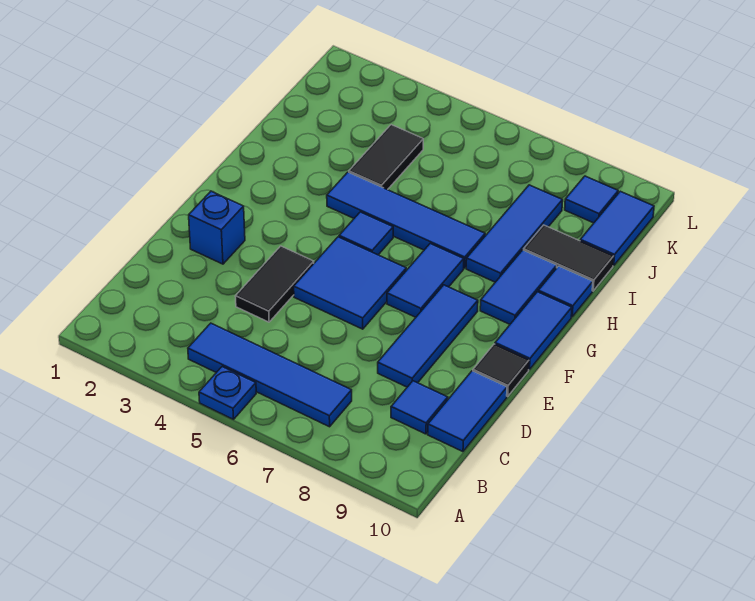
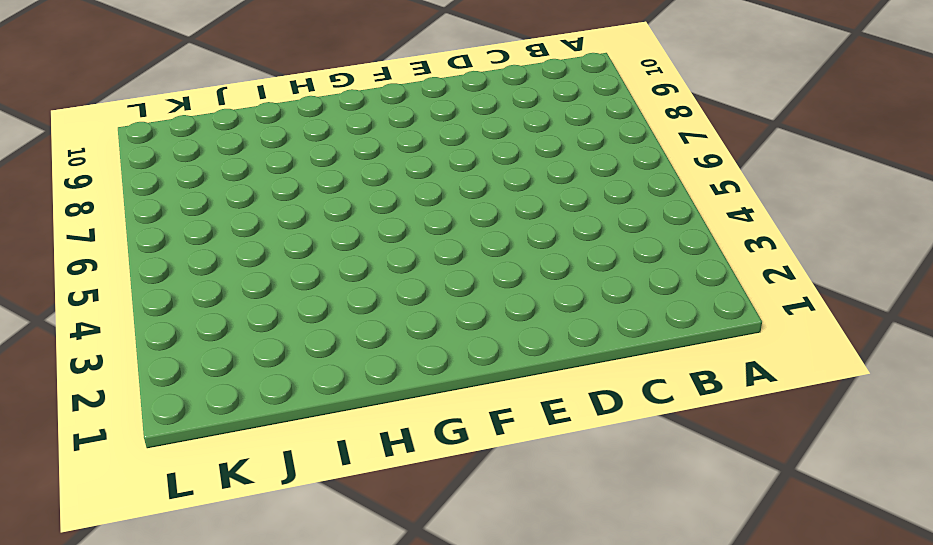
none -> blue plate A5 level 1
none -> blue tile B4:B7 level 1
none -> blue tile C9 level 1

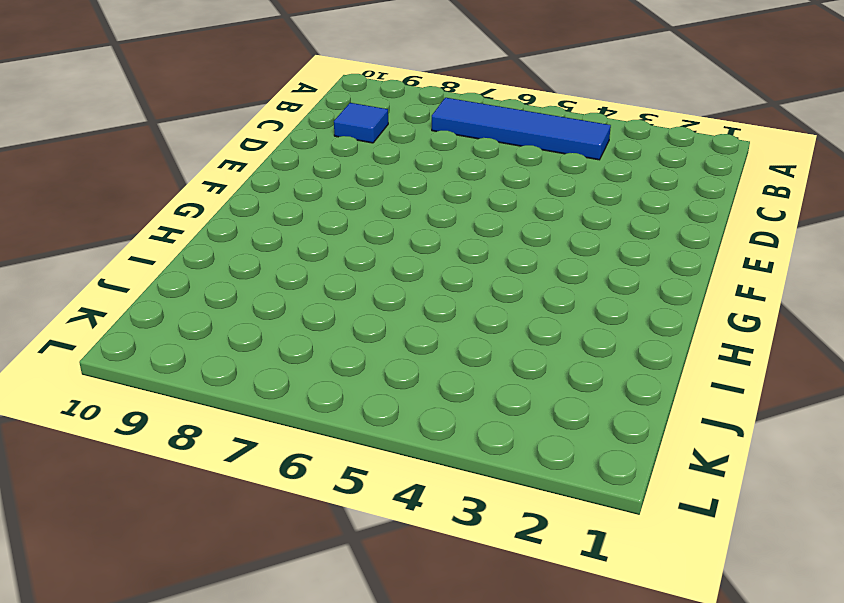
none -> blue plate A5 level 1
none -> blue tile C10:D10 level 1
none -> black tile D4:E4 level 1

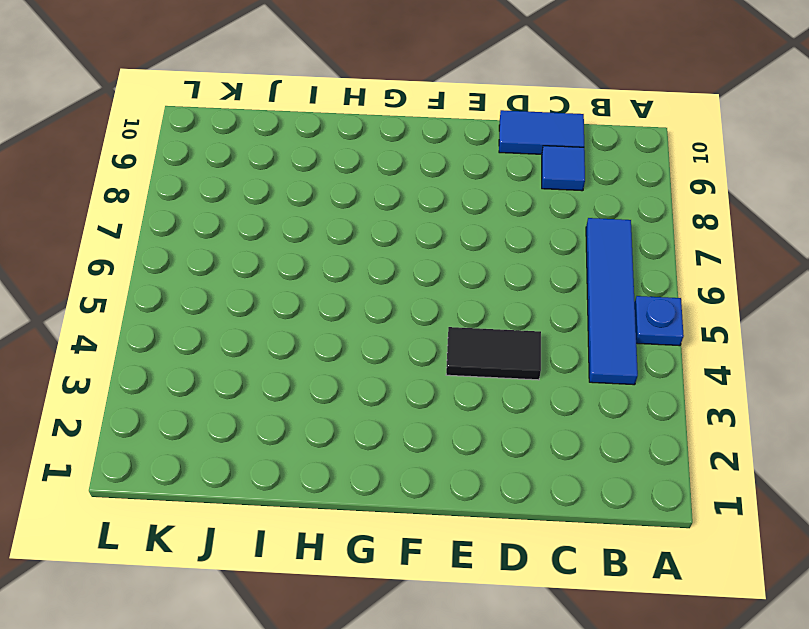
none -> blue tile D8:F8 level 1
none -> blue brick E2 level 1
none -> blue tile E5:F6 level 1

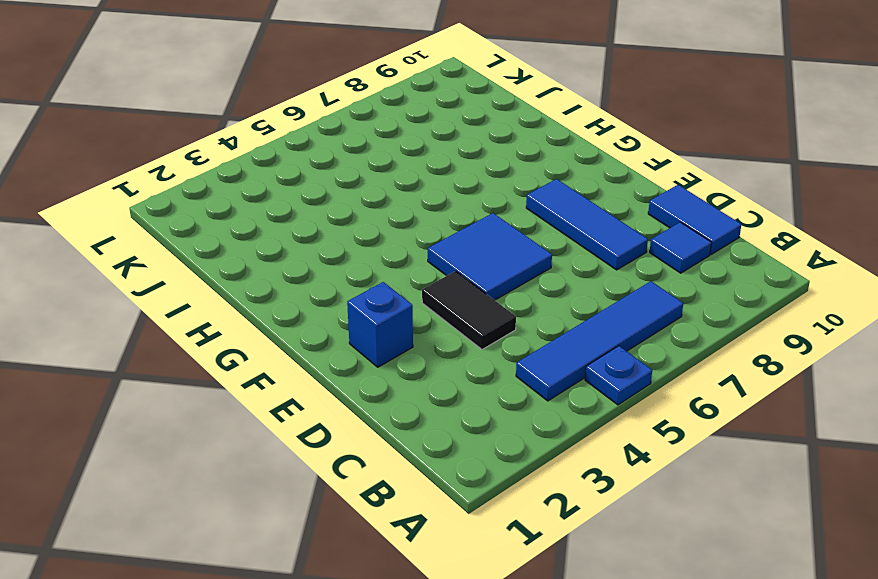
none -> black tile E10 level 1
none -> blue tile F7:G7 level 1
none -> blue tile F10:G10 level 1

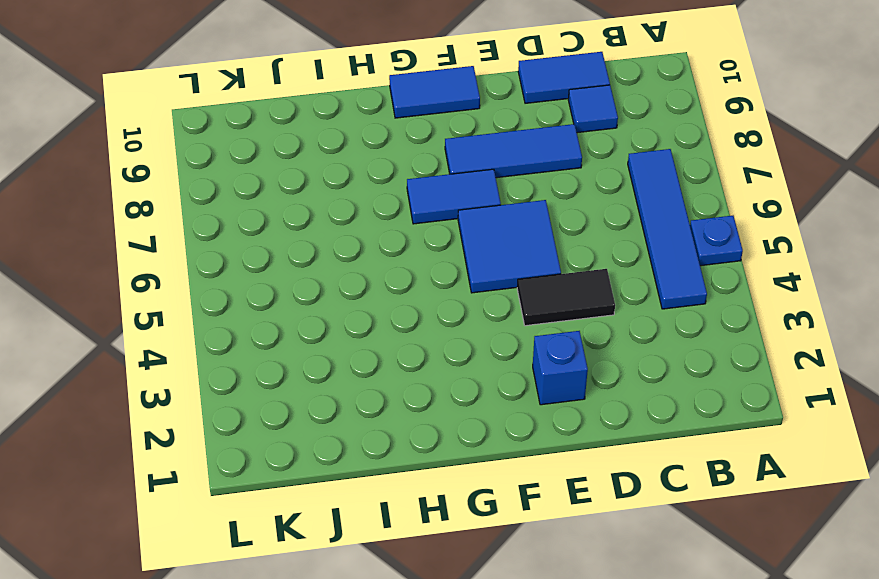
none -> black tile E10 level 1
none -> blue tile G5 level 1
none -> blue tile G9:H9 level 1

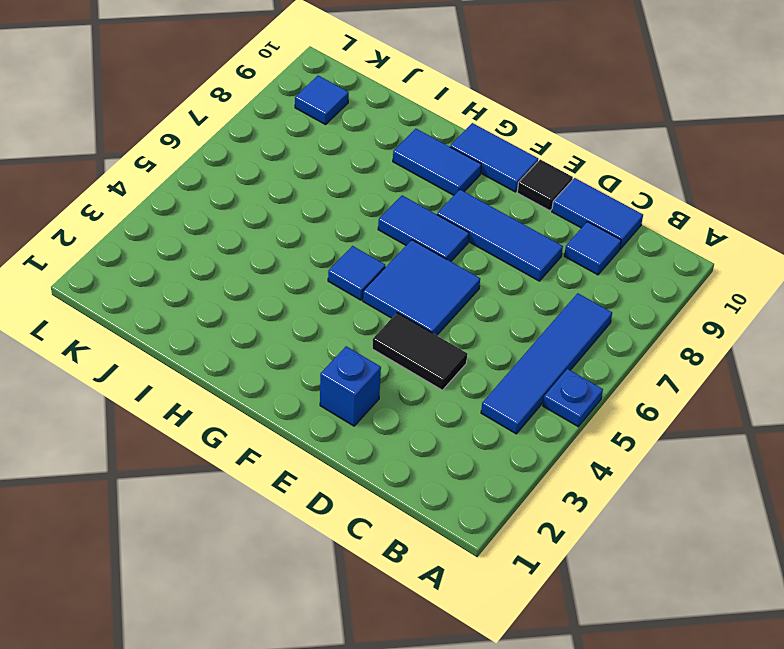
none -> blue tile H4:H7 level 1
none -> blue tile H8:J8 level 1
none -> blue tile H10 level 1

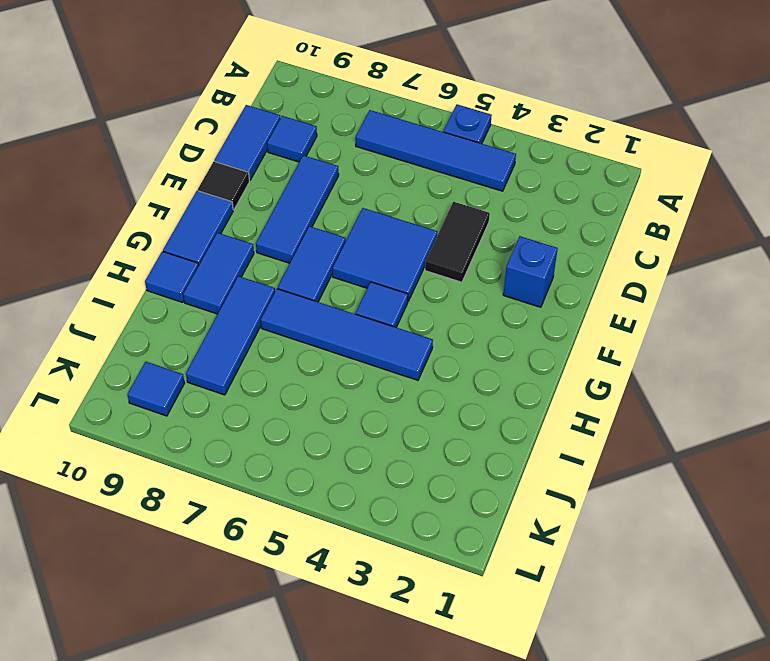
none -> black tile I4:J4 level 1
none -> black tile I9:I10 level 1
none -> blue tile J10:K10 level 1

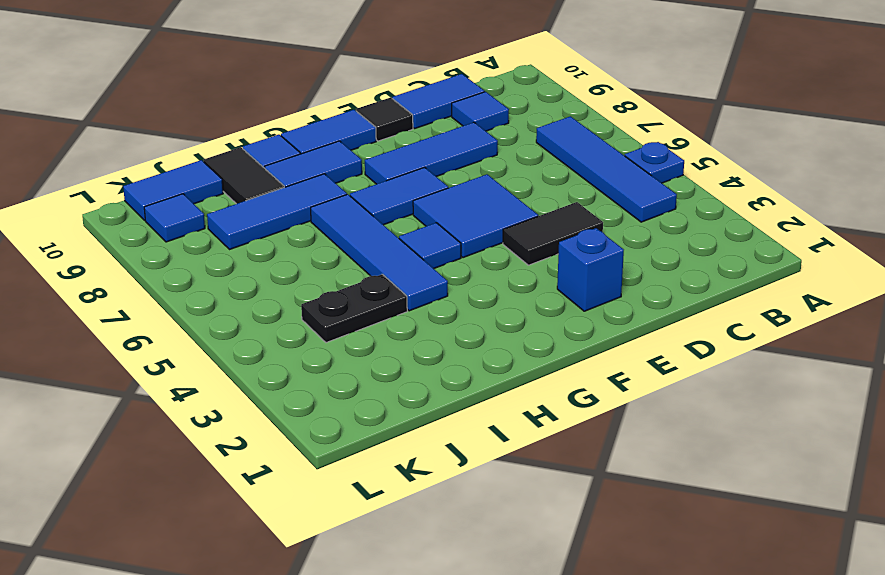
black plate I4:J4 level 1 -> black tile I4:J4 level 1

